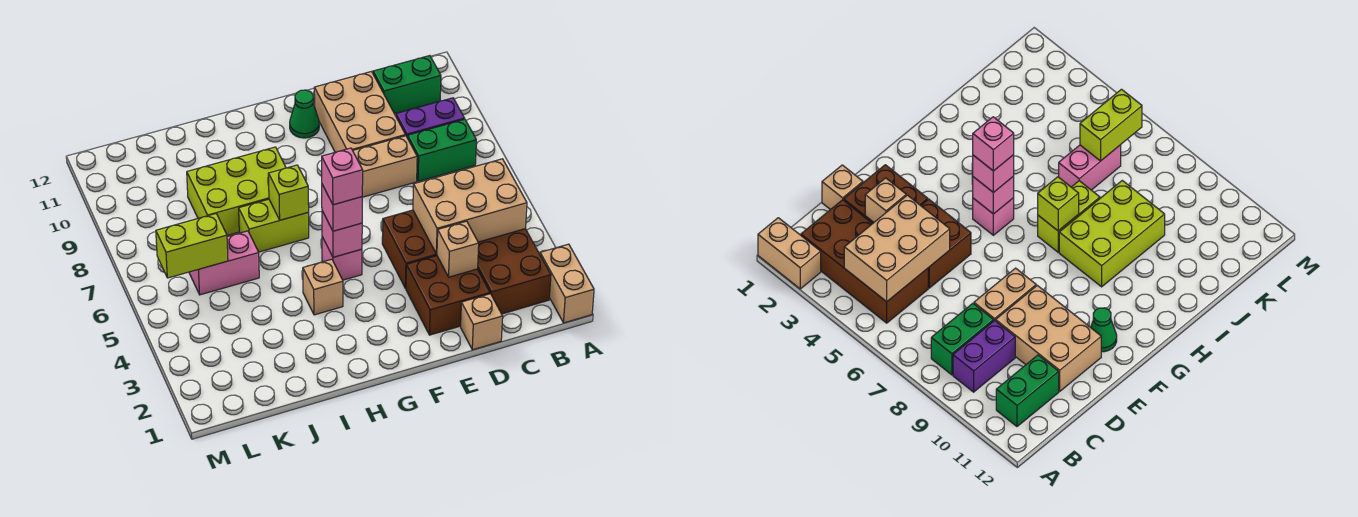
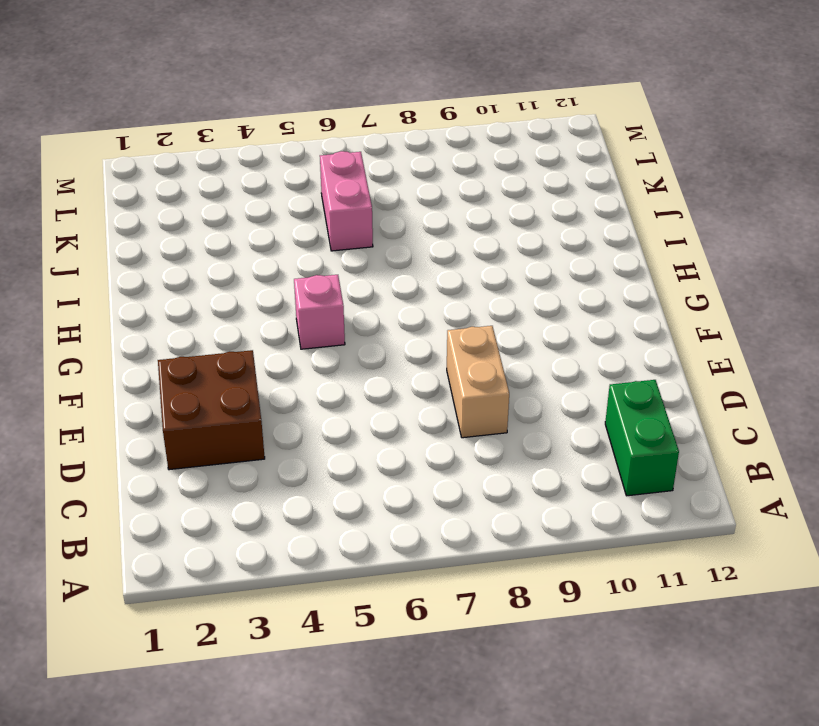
none -> tan brick A1:A2 level 1
none -> brown brick B2:C5 level 1
none -> green brick B8:C8 level 1

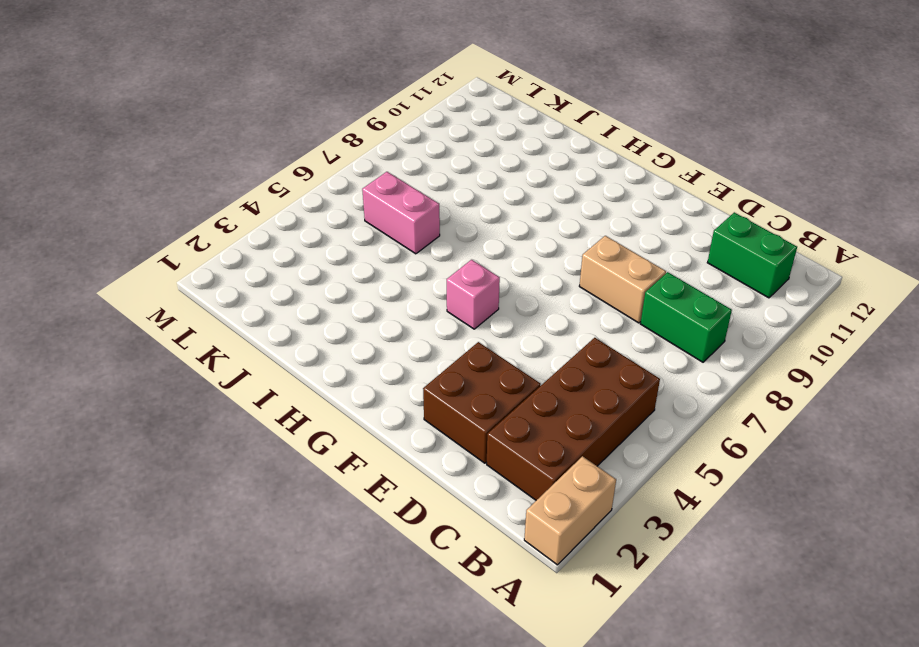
none -> purple brick B9:C9 level 1
none -> tan brick D1 level 1
none -> brown brick D4:E5 level 1

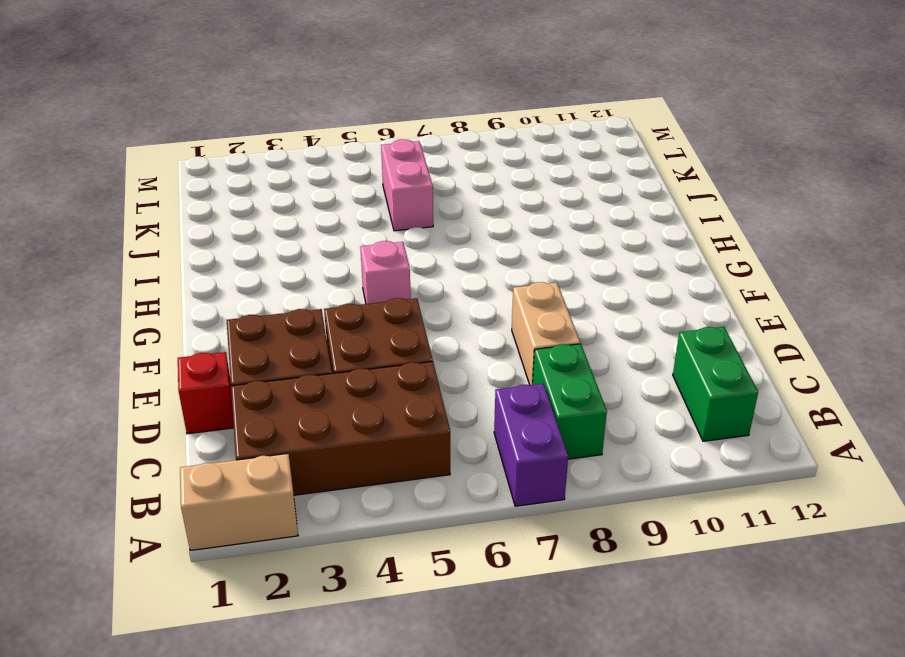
purple brick A7:B7 level 1 -> purple brick B9:C9 level 1
red brick D1 level 1 -> tan brick D1 level 1
none -> tan brick D9:E11 level 1
none -> green cone F11 level 1
none -> tan brick H4 level 1

